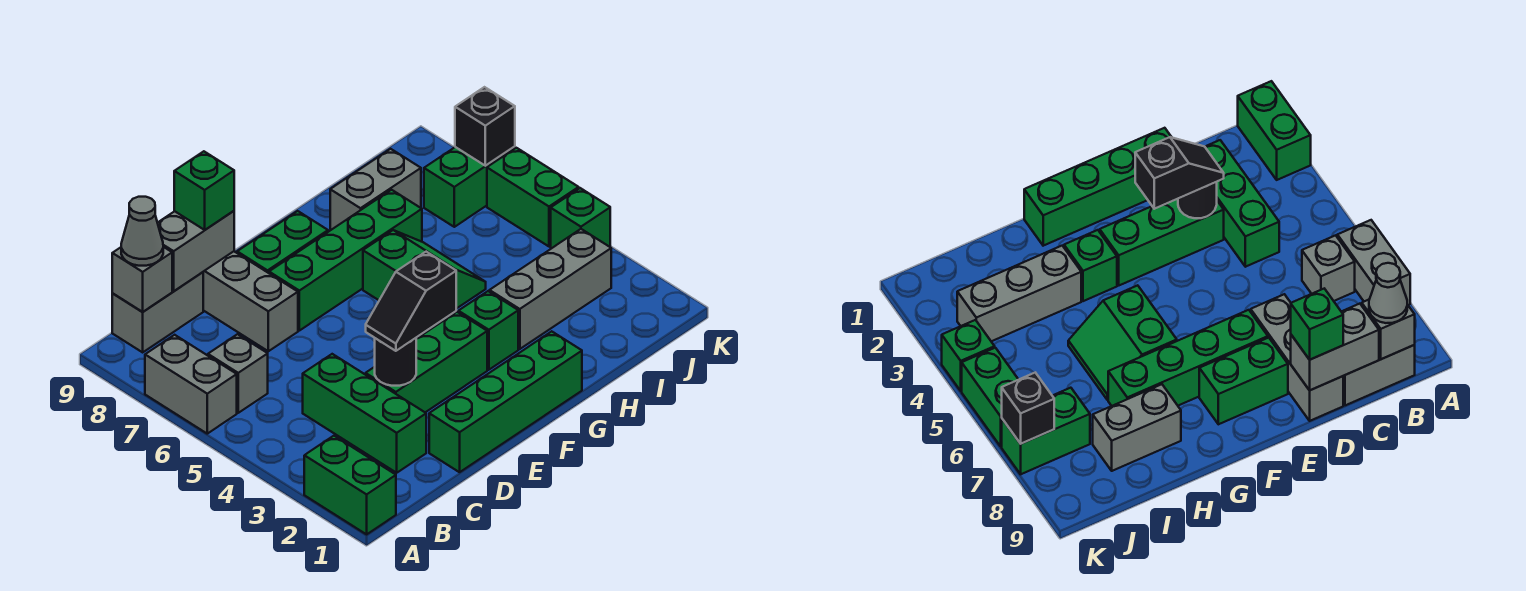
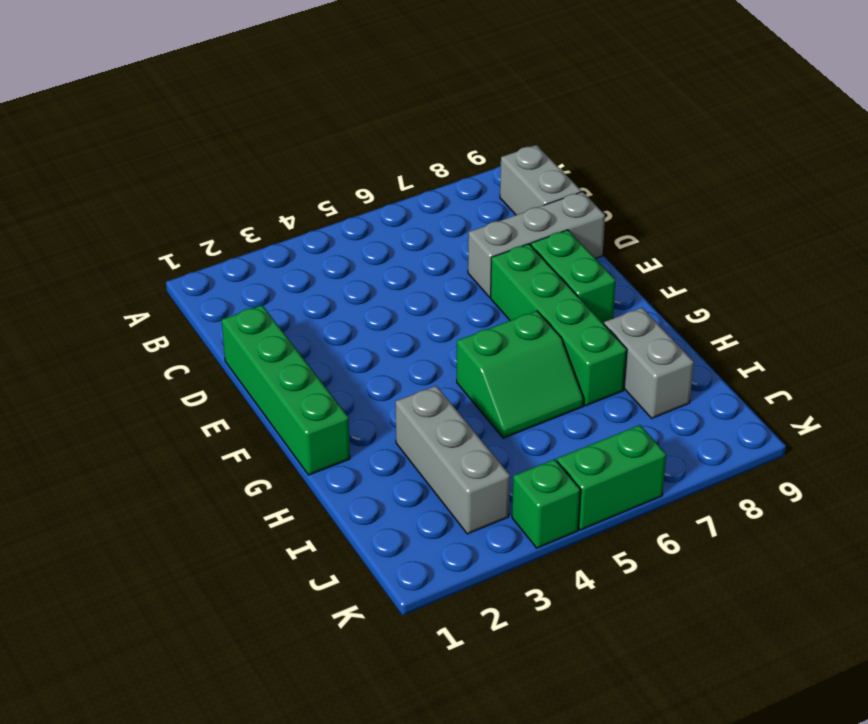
none -> green brick A1:A2 level 1
none -> grey brick A6:A7 level 1
none -> grey brick B6 level 1

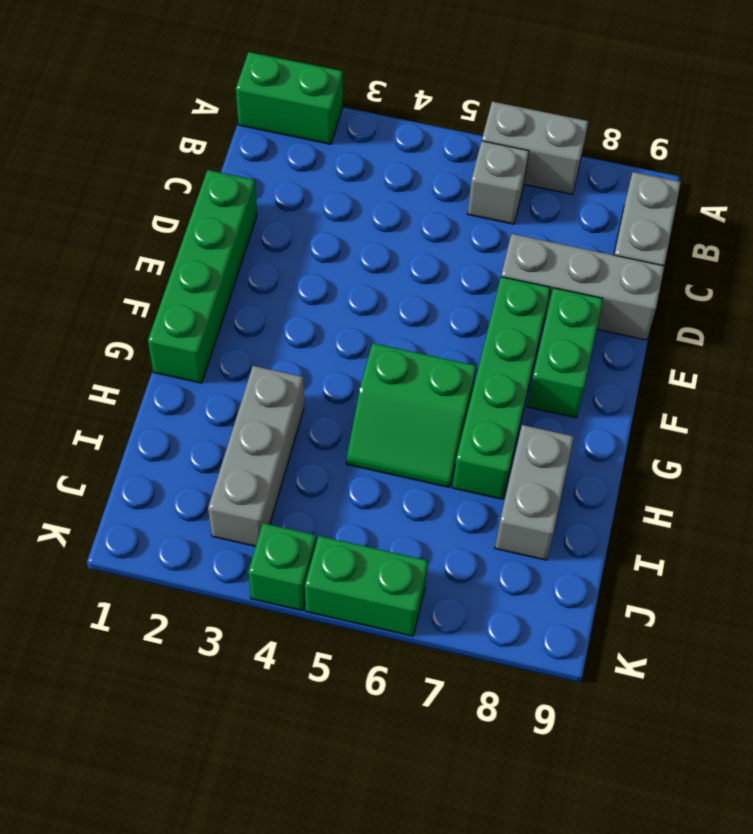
none -> green brick C2:C4 level 1
none -> green brick D3:F3 level 1
none -> green brick G3 level 1

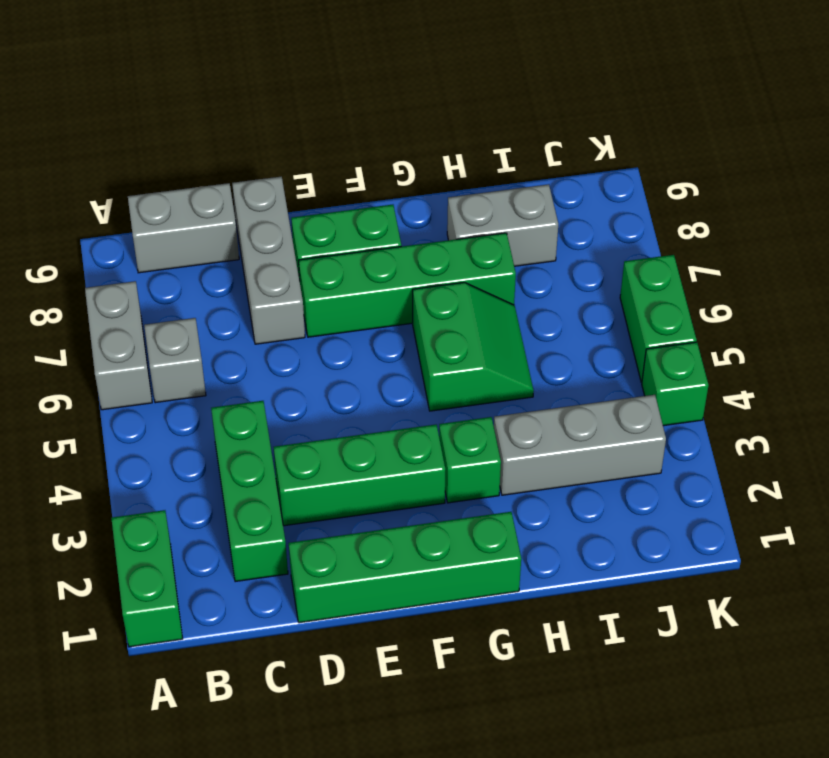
none -> green brick J7:K7 level 1
none -> grey brick B9 level 2
none -> grey brick C9:D9 level 2

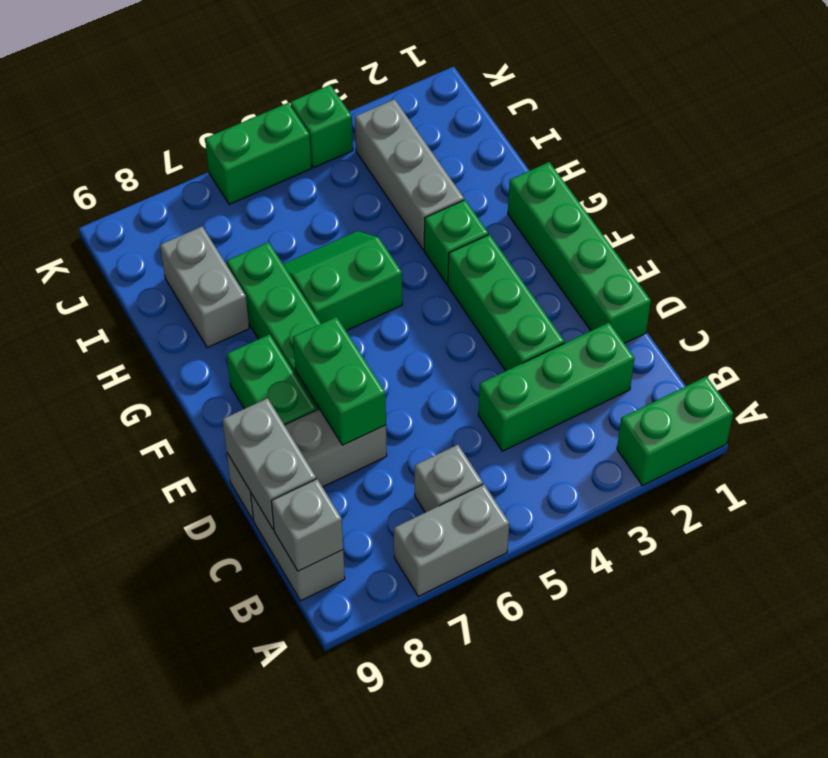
green brick D7:E7 level 2 -> green brick J7:K7 level 1
none -> black round brick D3 level 2
none -> black brick K7 level 2
none -> grey cone B9 level 3

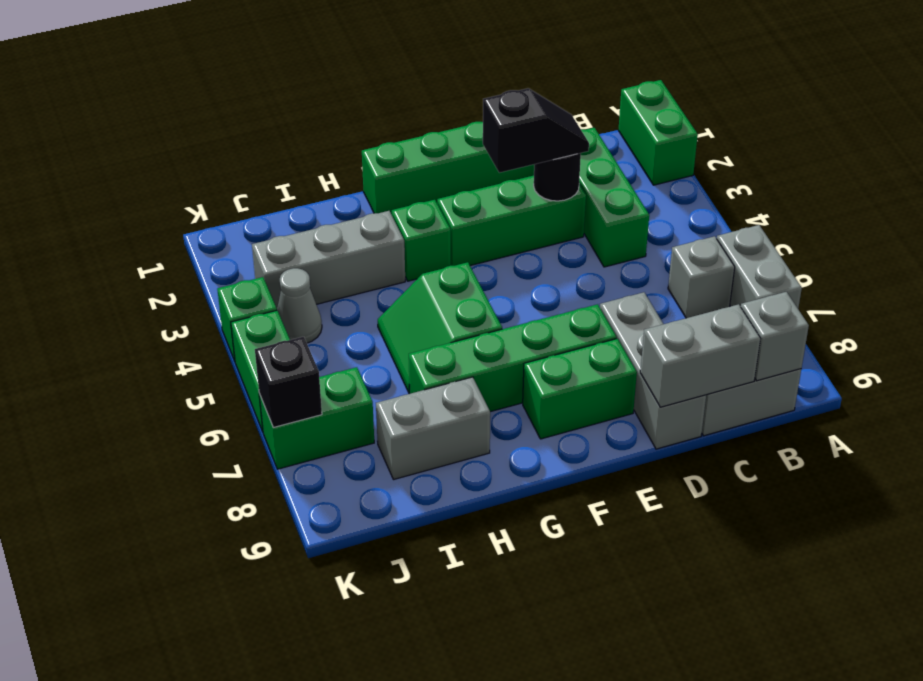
grey cone J4 level 1 -> grey cone B9 level 3
none -> green brick D9 level 3

